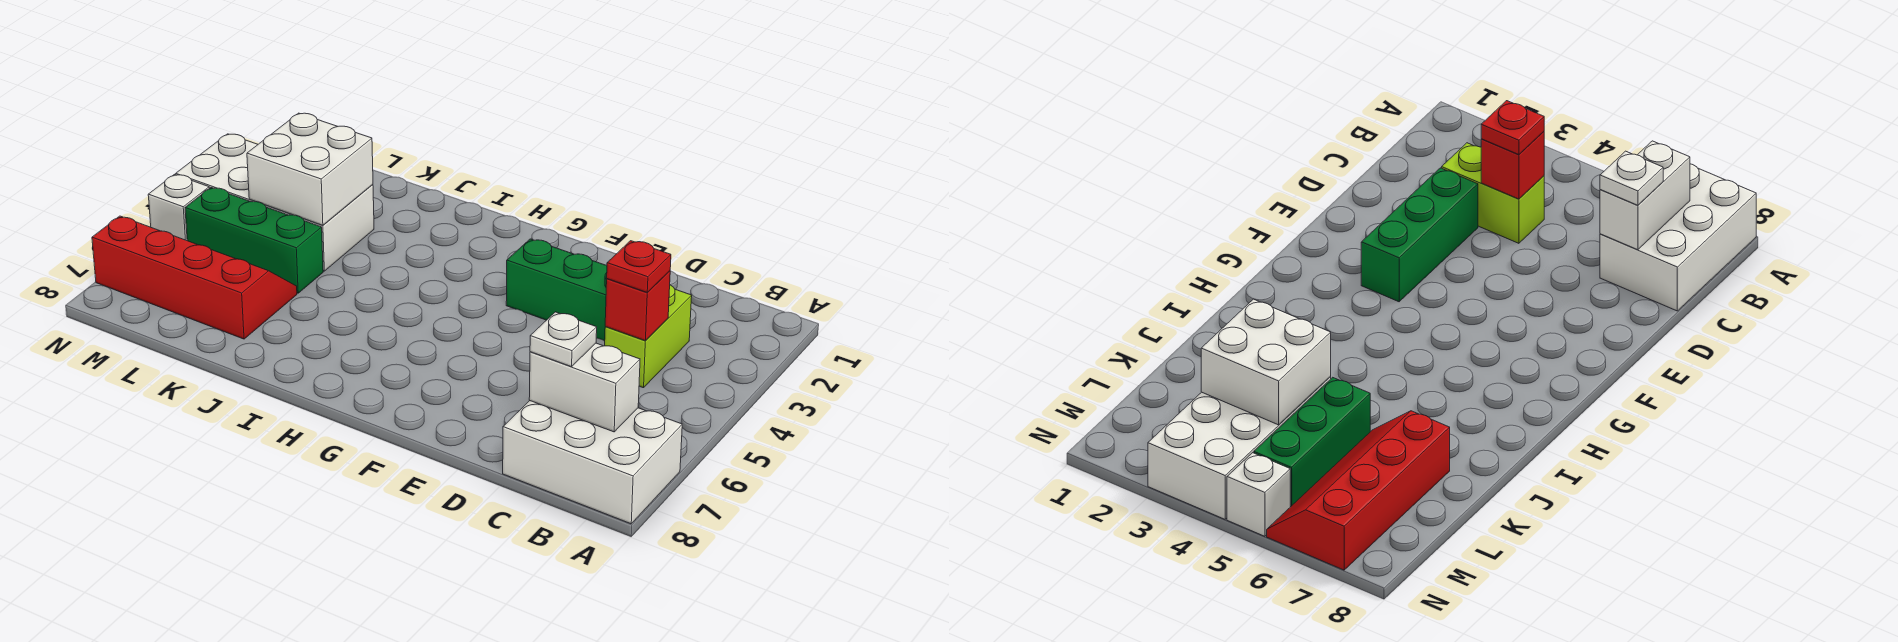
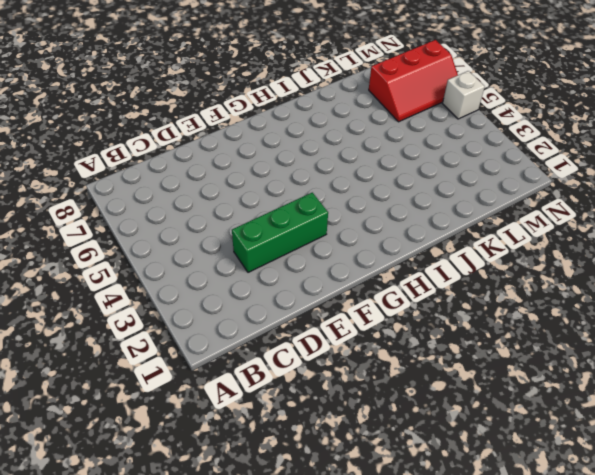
red slope L6:N7 level 1 top 7 -> red slope K6:N7 level 1 top 7
none -> white brick A7:C8 level 1
none -> lime brick C3:C4 level 1
none -> white brick K3:N4 level 1

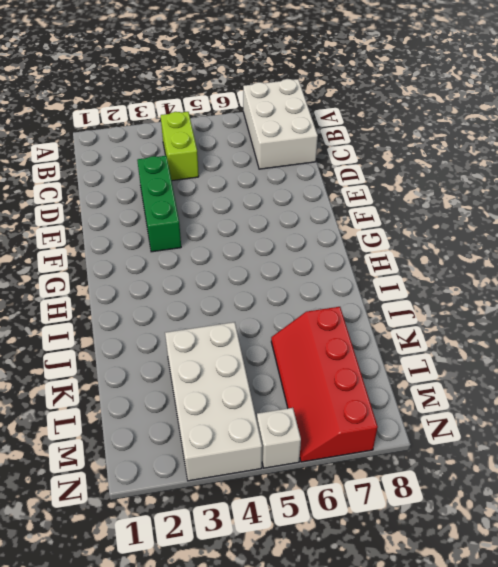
lime brick B4:C4 level 1 -> lime brick C3:C4 level 1
none -> green brick K5:M5 level 1
none -> white brick B7:C7 level 2
none -> red brick C4 level 2

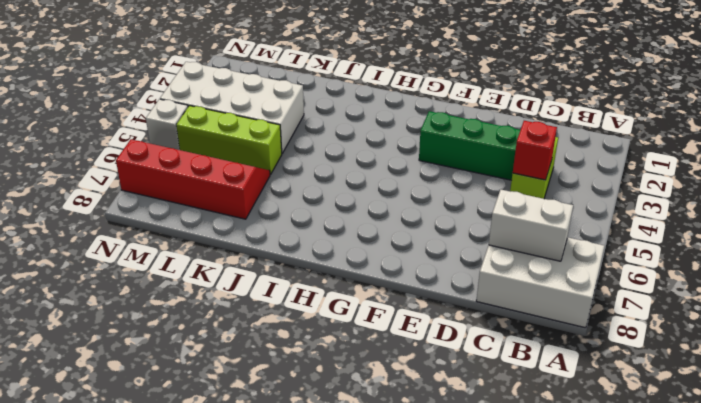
lime brick K5:M5 level 1 -> green brick K5:M5 level 1
none -> white brick K3:L4 level 2
none -> red plate C4 level 3
none -> white plate C7 level 3

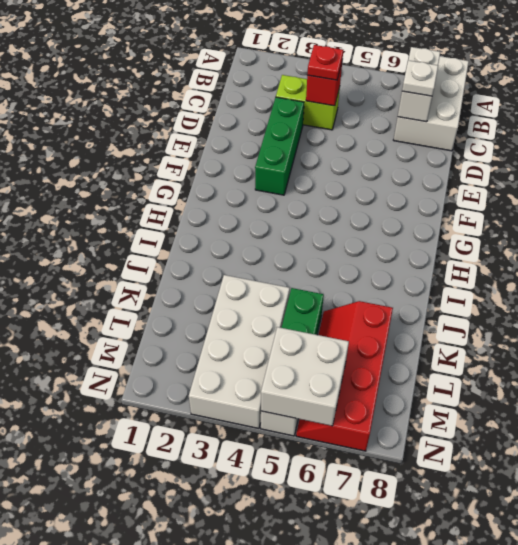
white brick M5:N6 level 2 -> white brick K3:L4 level 2

